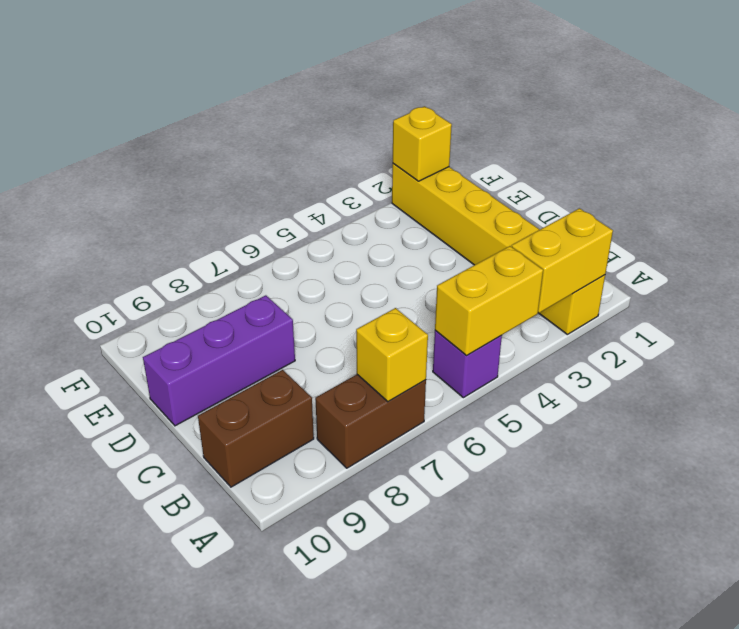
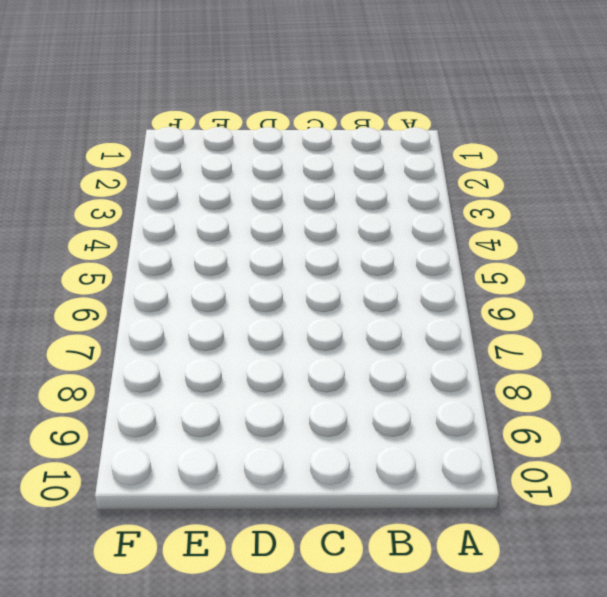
none -> yellow brick A2:F2 level 1
none -> purple brick A5 level 1

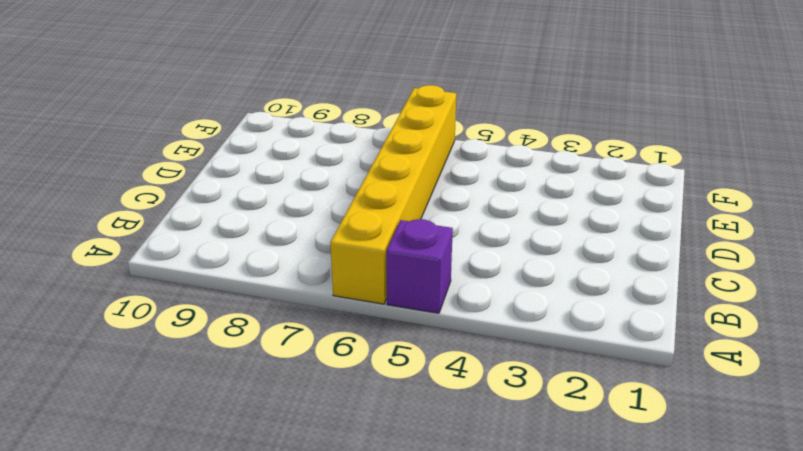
yellow brick A6:F6 level 1 -> yellow brick A2:F2 level 1
none -> brown brick A7:A8 level 1
none -> brown brick B9:B10 level 1

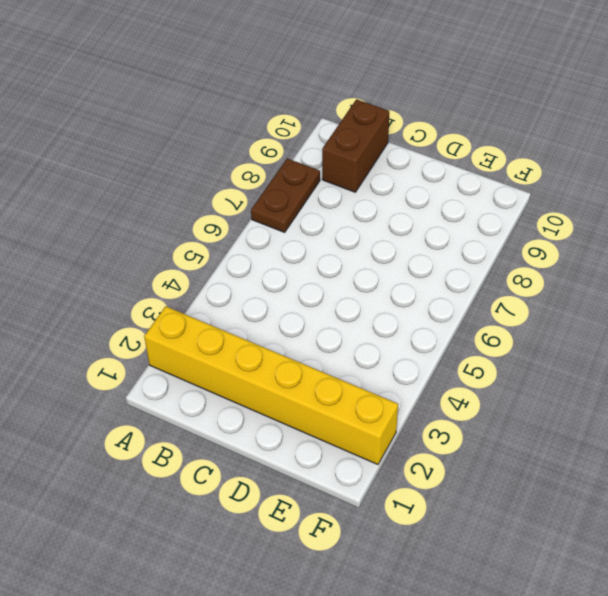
brown plate A7:A8 level 1 -> brown brick A7:A8 level 1
none -> purple brick A5 level 1
none -> purple brick D8:D10 level 1

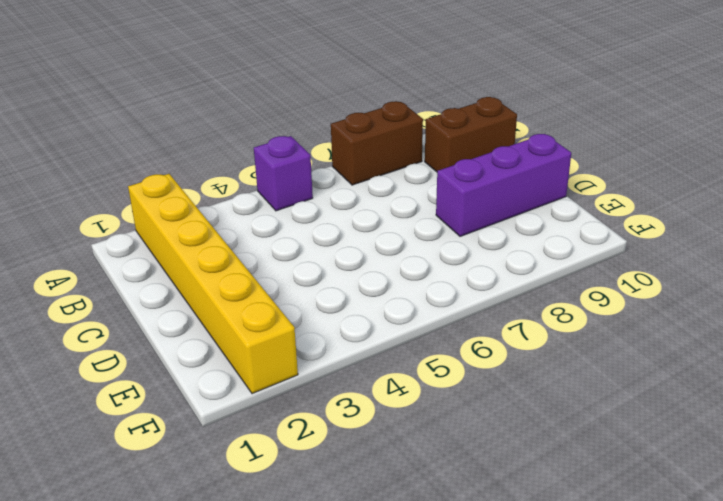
none -> yellow brick A2:A3 level 2
none -> yellow brick A4:A5 level 2

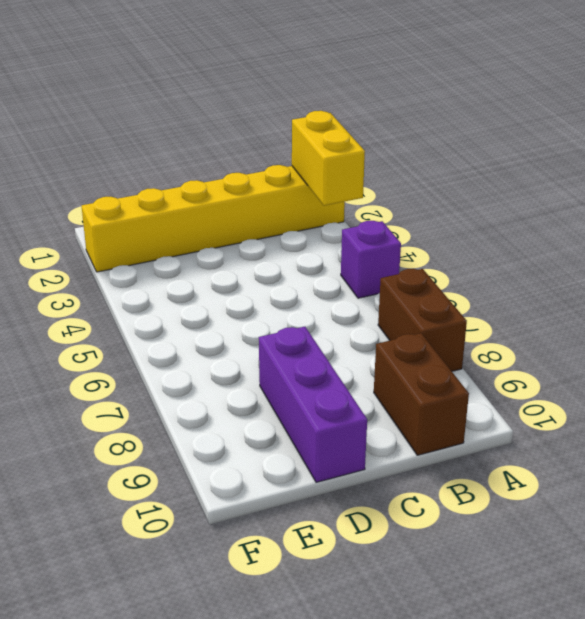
none -> yellow brick A4:A5 level 2
none -> yellow brick A7 level 2

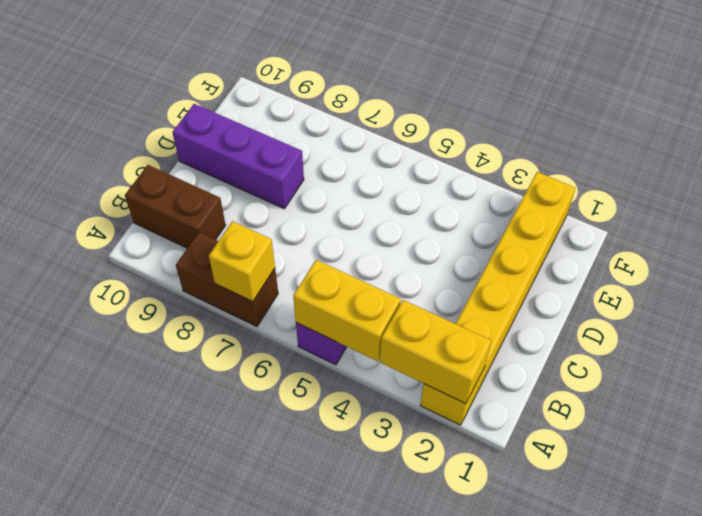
none -> yellow brick F2 level 2

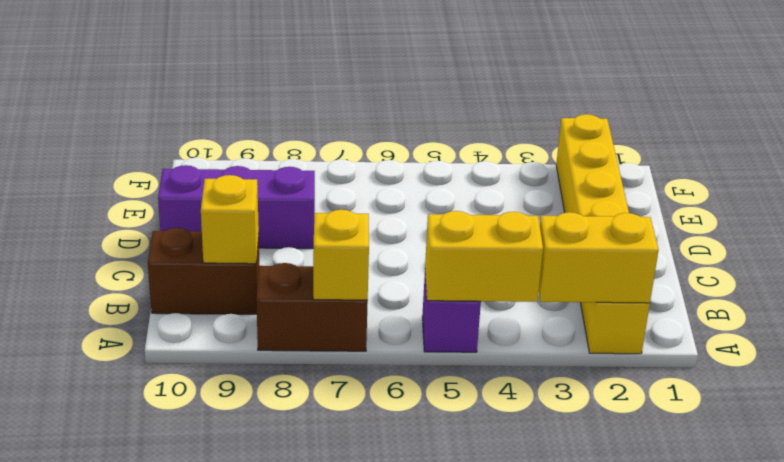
yellow brick B9 level 2 -> yellow brick F2 level 2

